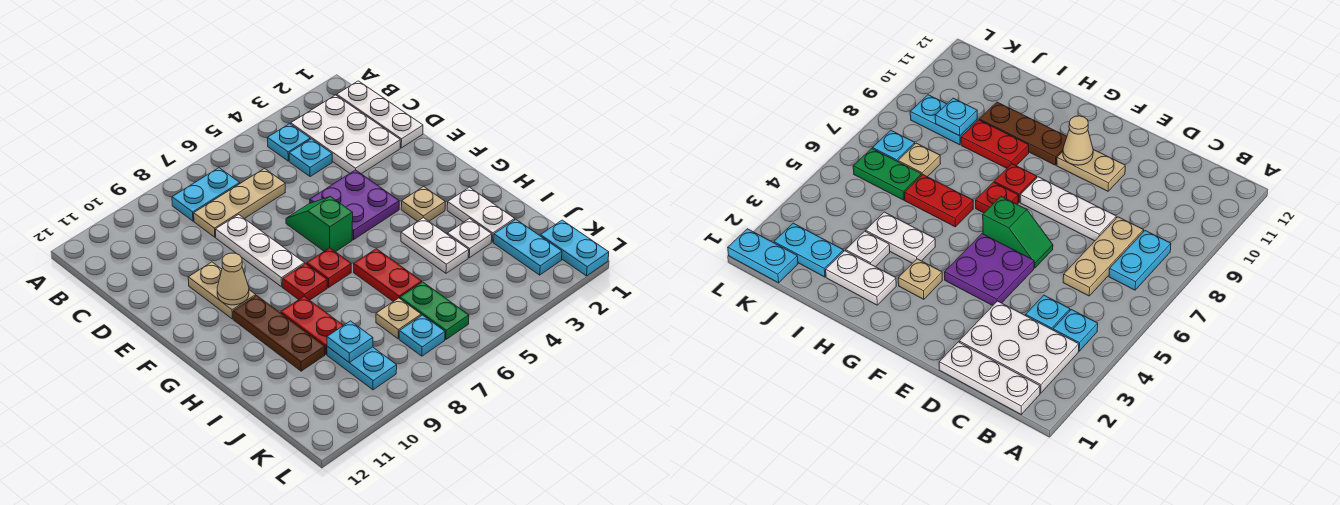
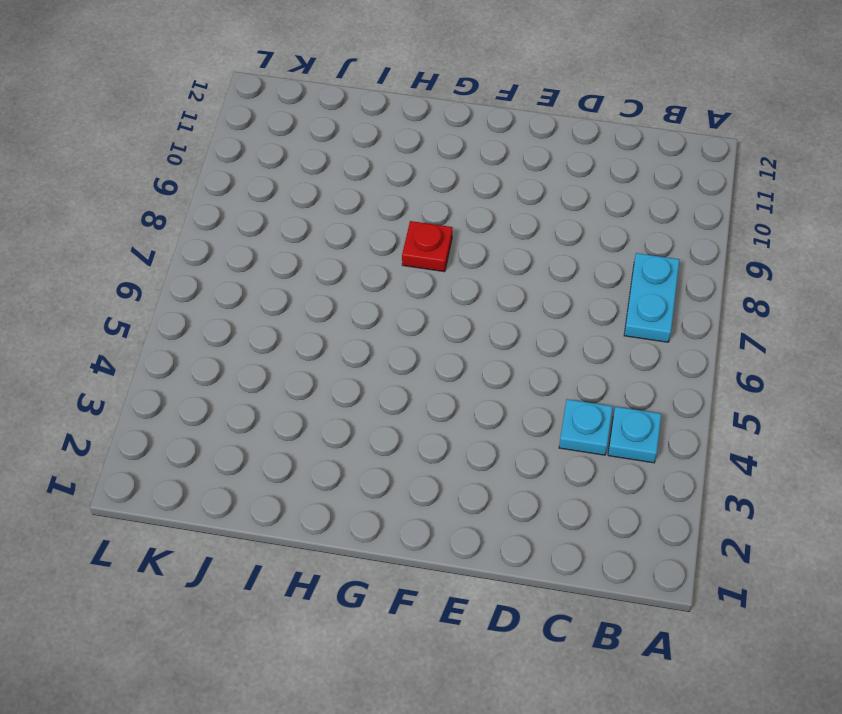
none -> white plate B1:D1 level 1
none -> white plate B2:D3 level 1
none -> tan plate C6:C8 level 1

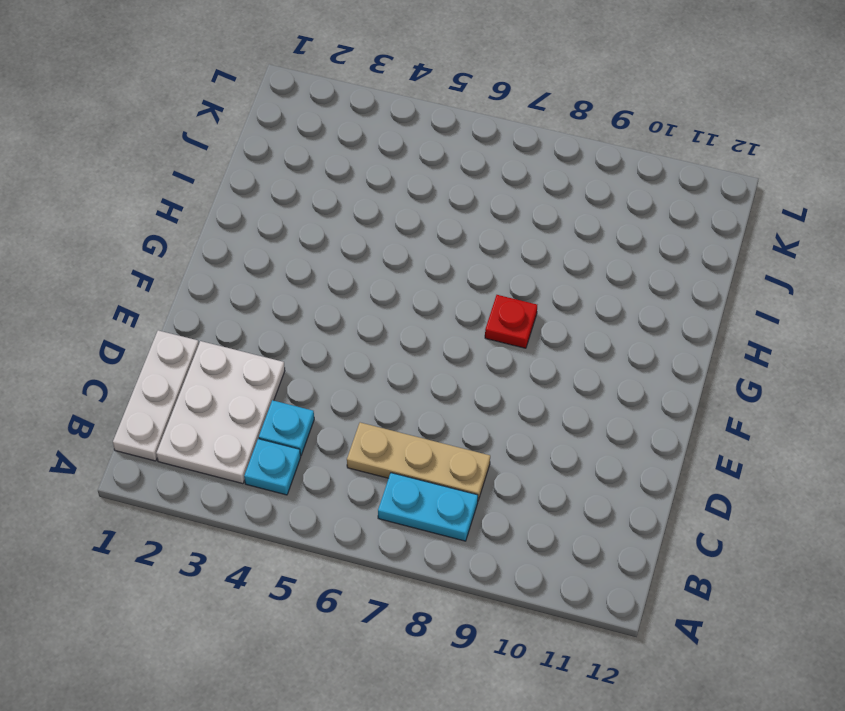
none -> white plate D8:F8 level 1
none -> purple plate E4:F5 level 1
none -> green slope E6:F6 level 1 top F

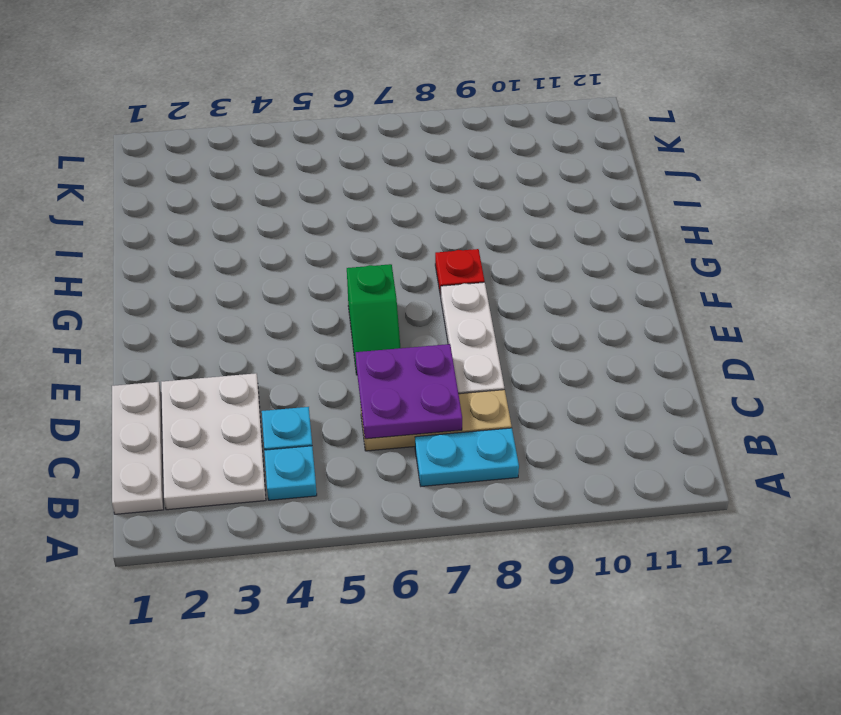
purple plate C6:D7 level 2 -> purple plate E4:F5 level 1
none -> tan plate E10:F10 level 1
none -> tan plate G3 level 1
none -> red plate G7 level 1

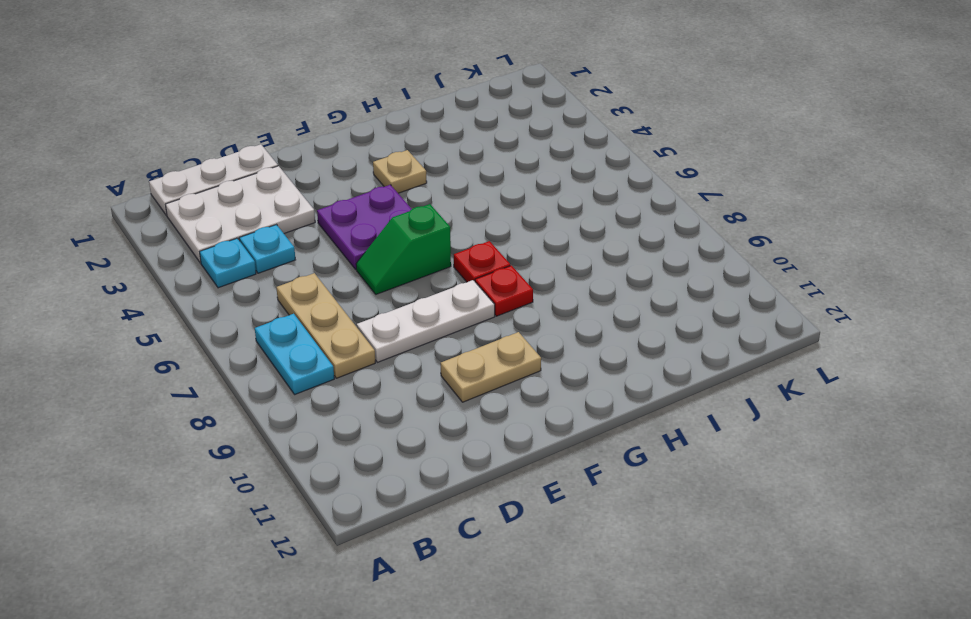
none -> brown plate G10:I10 level 1
none -> white plate H2:I2 level 1
none -> white plate H4:I4 level 1

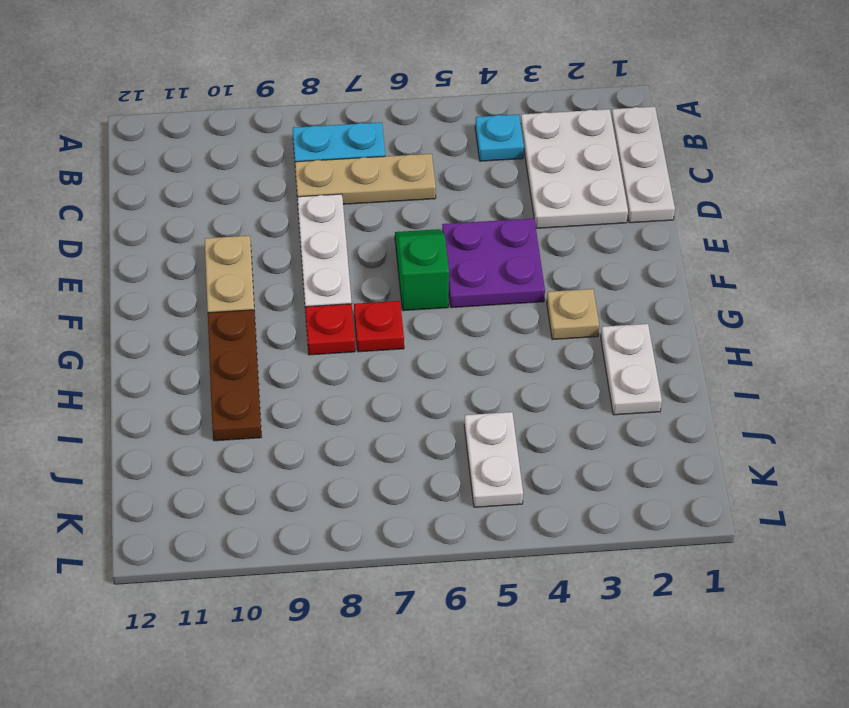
white plate J5:K5 level 1 -> white plate H4:I4 level 1
none -> cyan plate C4 level 1
none -> red plate H6:I6 level 1
none -> red plate H9:I9 level 1

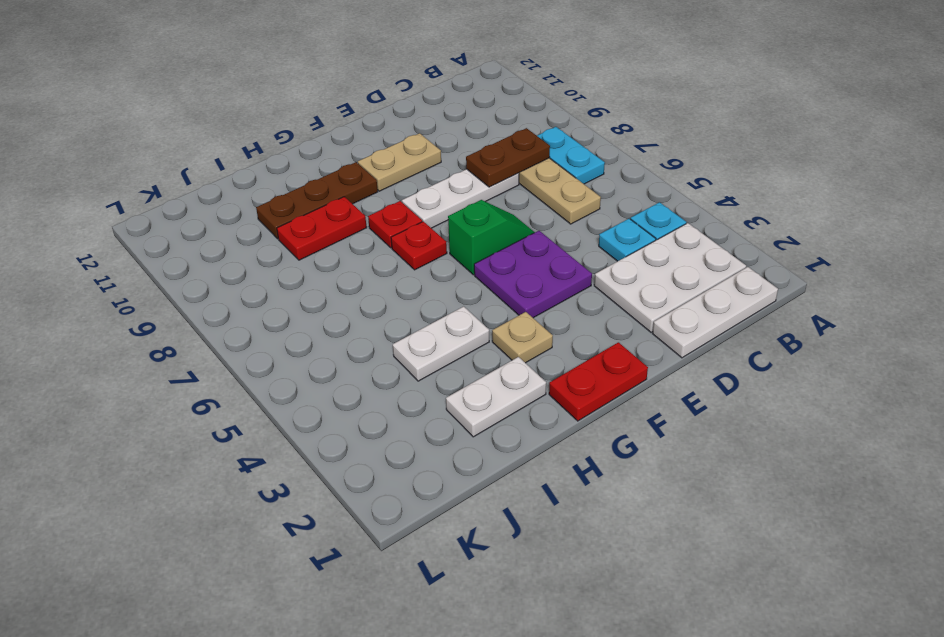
brown plate C8:D8 level 2 -> none
red plate F1:G1 level 1 -> red plate H6:I6 level 1
none -> white plate I3 level 1
none -> cyan plate J2:K2 level 1
none -> green plate J6:K6 level 1

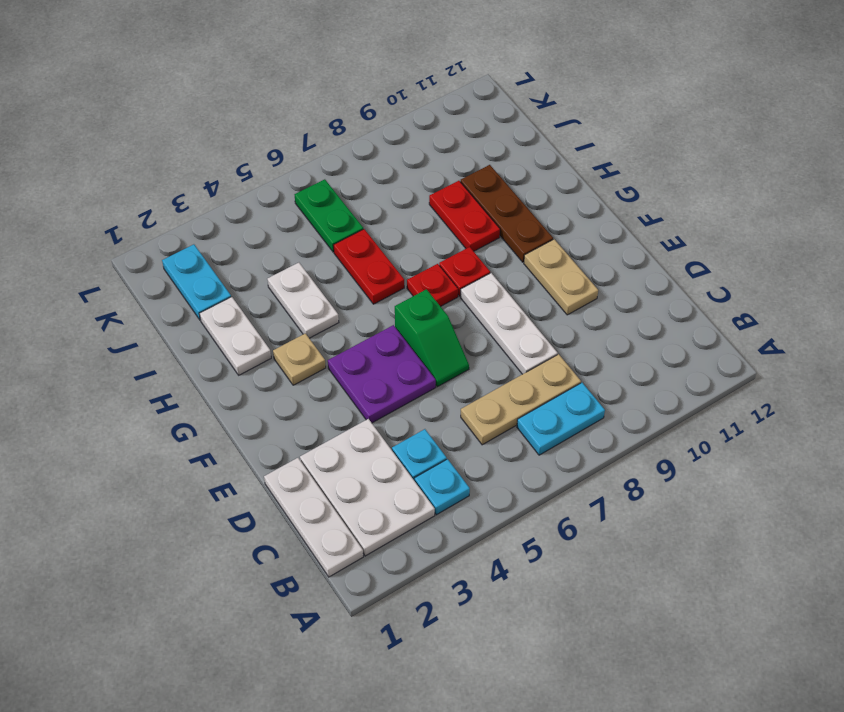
none -> white plate I3 level 1
none -> tan plate J7 level 1
none -> cyan plate J9:K9 level 1

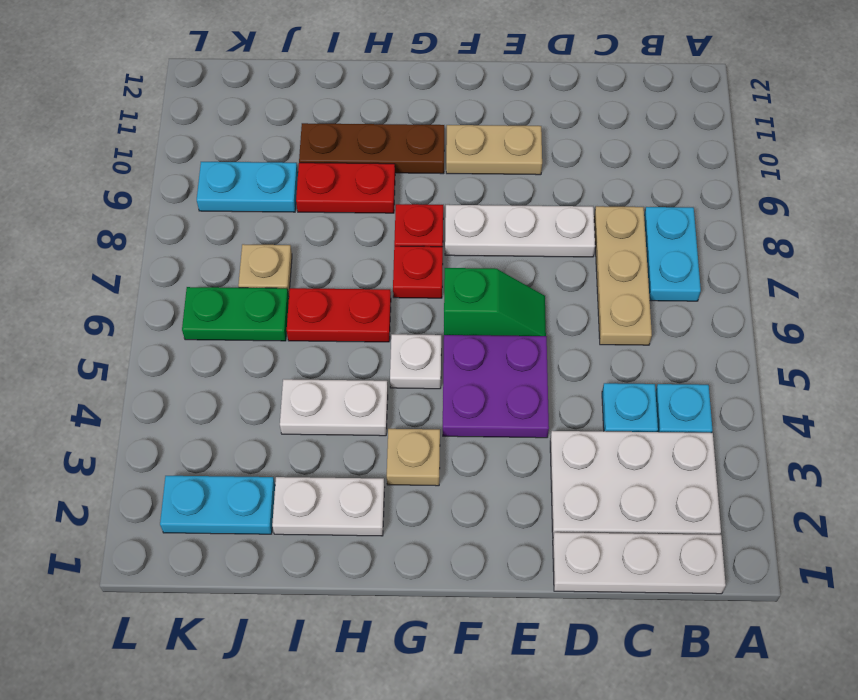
white plate G5 level 1 -> white plate I3 level 1
none -> cyan plate K1:L1 level 1
none -> cyan plate K7 level 1
none -> tan cone F10 level 2

